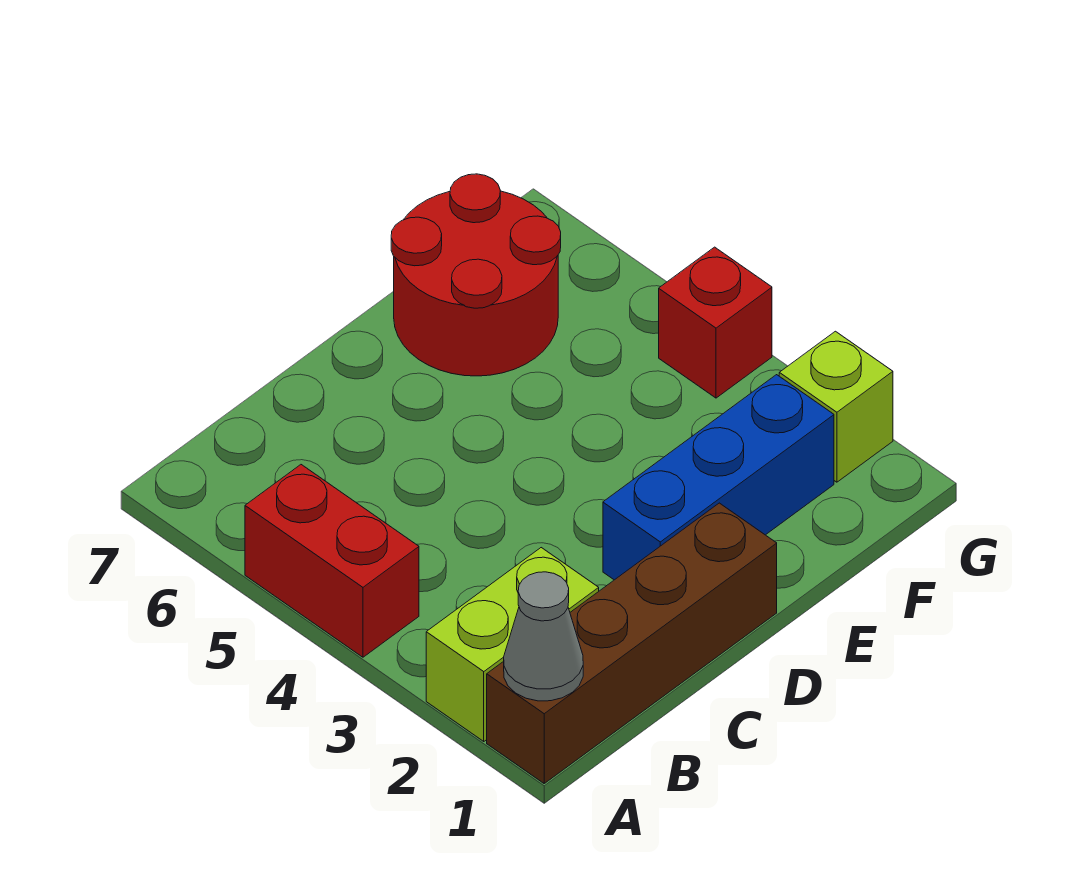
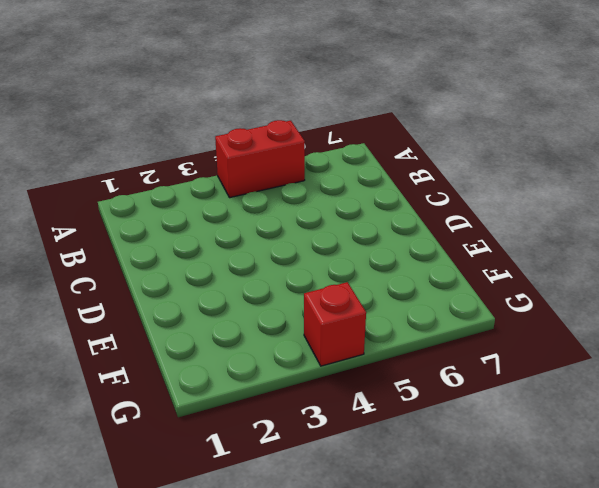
none -> brown brick A1:D1 level 1
none -> lime brick A2:B2 level 1

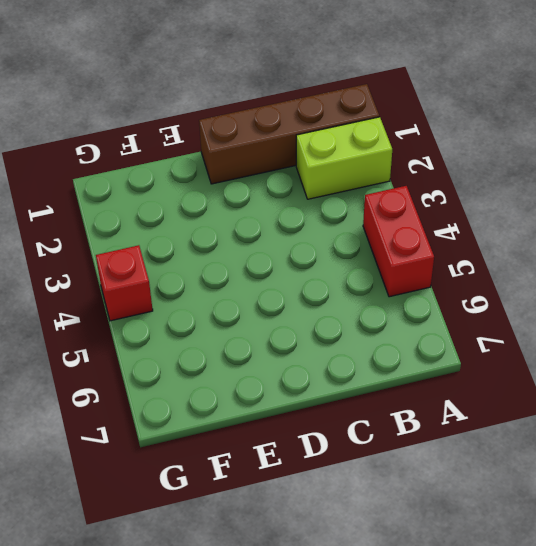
none -> blue brick D2:F2 level 1
none -> red round brick E6:F7 level 1

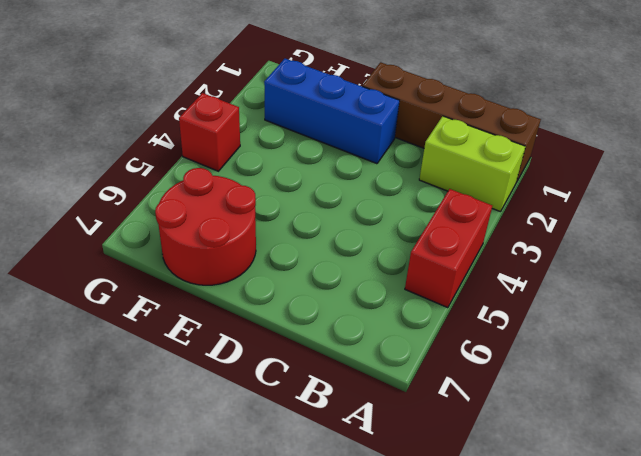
none -> lime brick G2 level 1
none -> grey cone A1 level 2

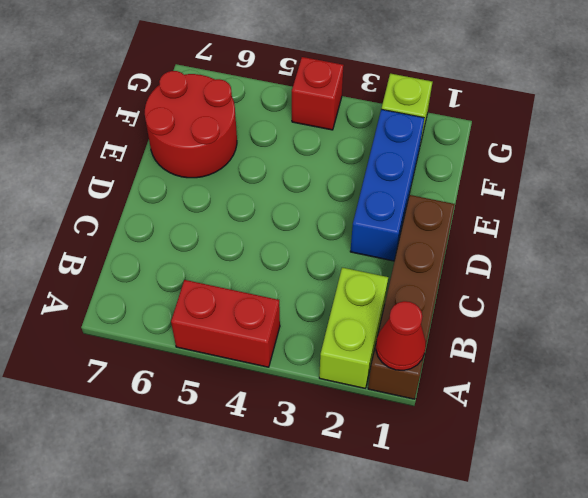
red cone A1 level 2 -> grey cone A1 level 2

